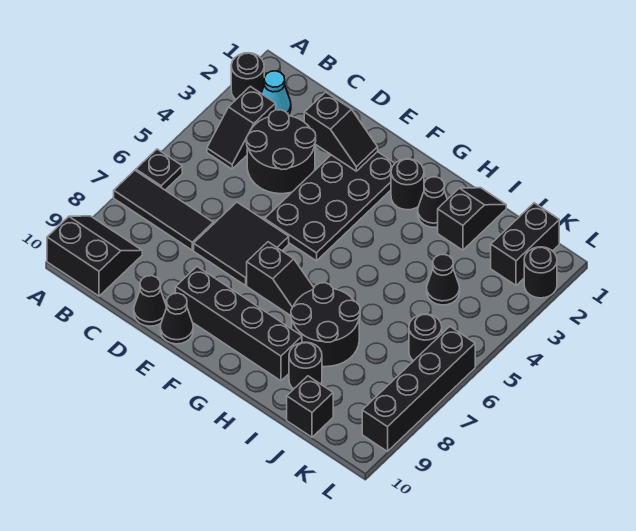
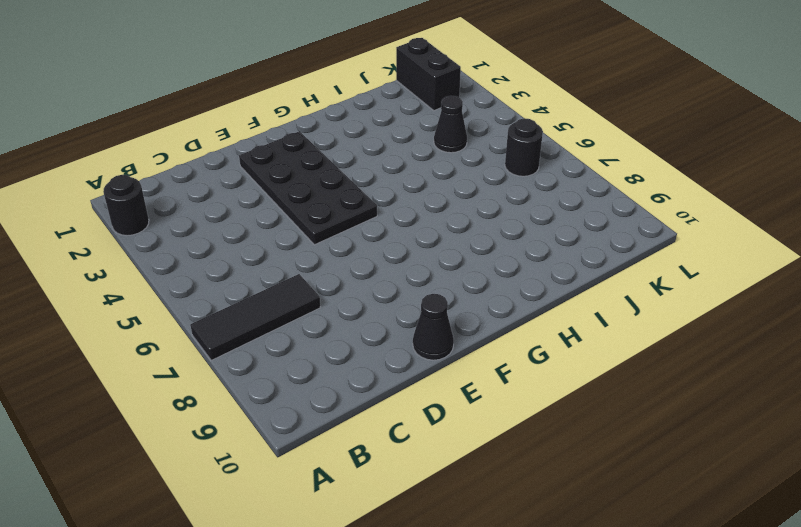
none -> black plate A6 level 1
none -> black slope A9:B10 level 1 top 10
none -> cyan cone B2 level 1

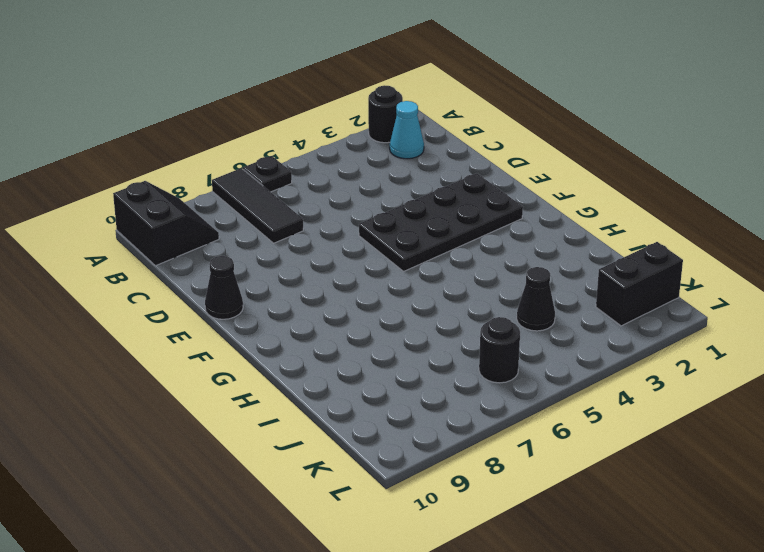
none -> black slope B3:B4 level 1 top 3
none -> black round brick C3:D4 level 1
none -> black tile D6:E7 level 1

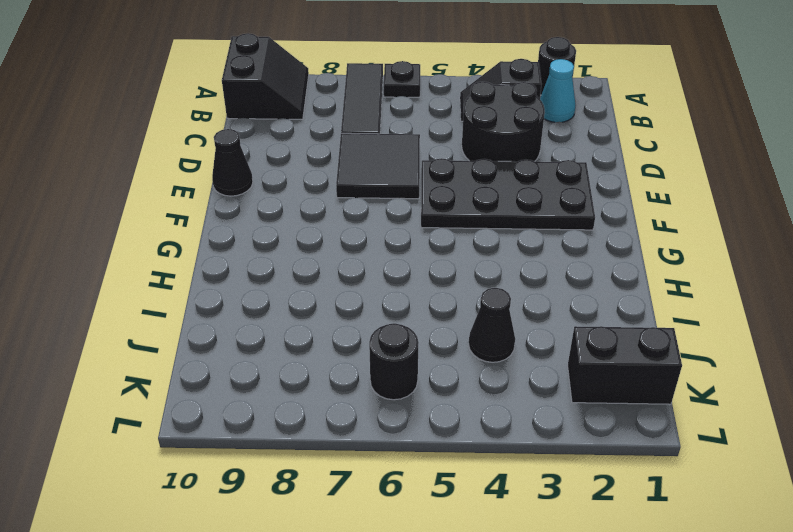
none -> black cone D10 level 1
none -> black brick E9:H9 level 1
none -> black slope F7:G7 level 1 top F

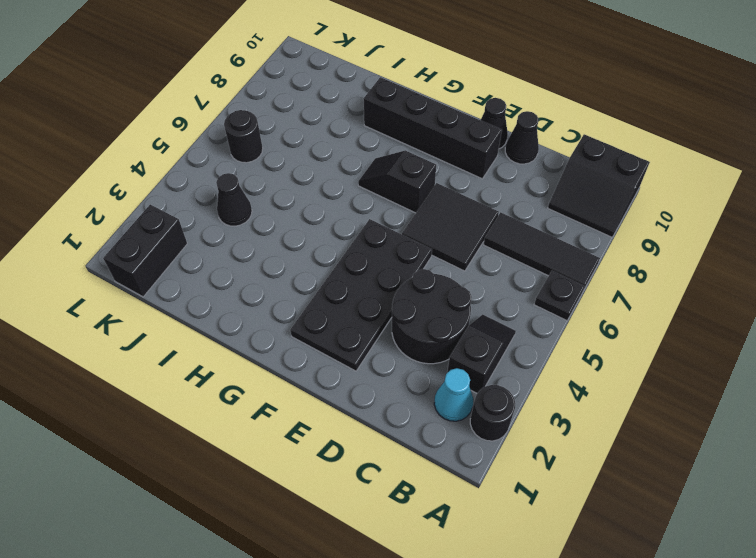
none -> black round brick G2 level 1
none -> black cone H2 level 1
none -> black round brick H7:I8 level 1

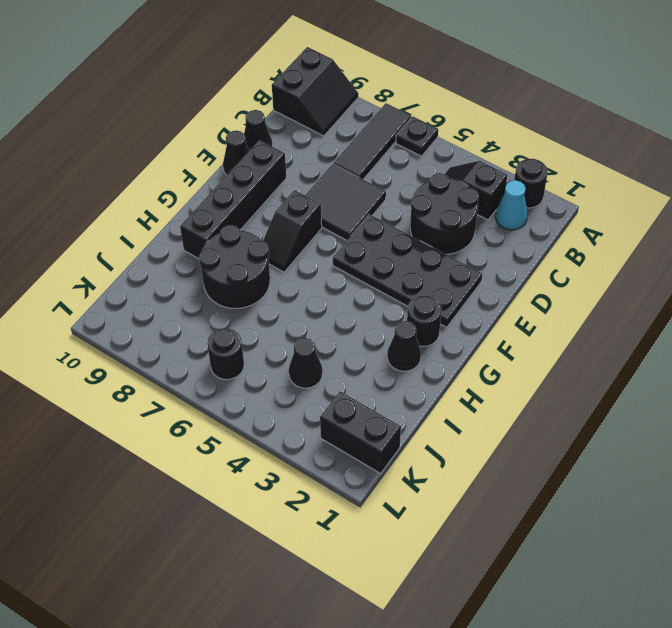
none -> black slope I1:I2 level 1 top 2
none -> black round brick I9 level 1
none -> black brick J10 level 1

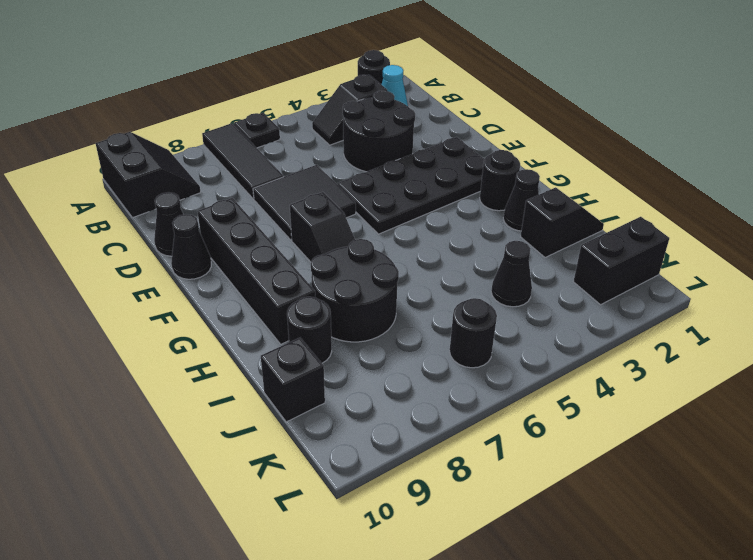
none -> black round brick L2 level 1
none -> black brick L6:L9 level 1
none -> black slope D2:E2 level 2 top D

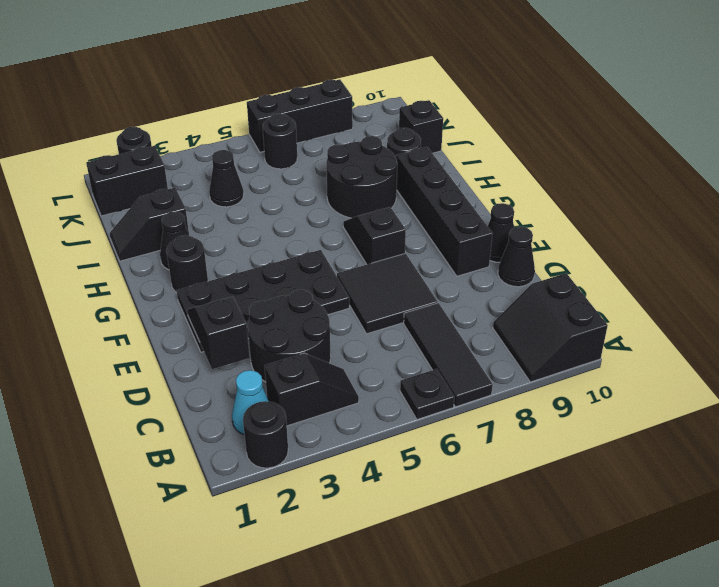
black brick L6:L8 level 1 -> black brick L6:L9 level 1

